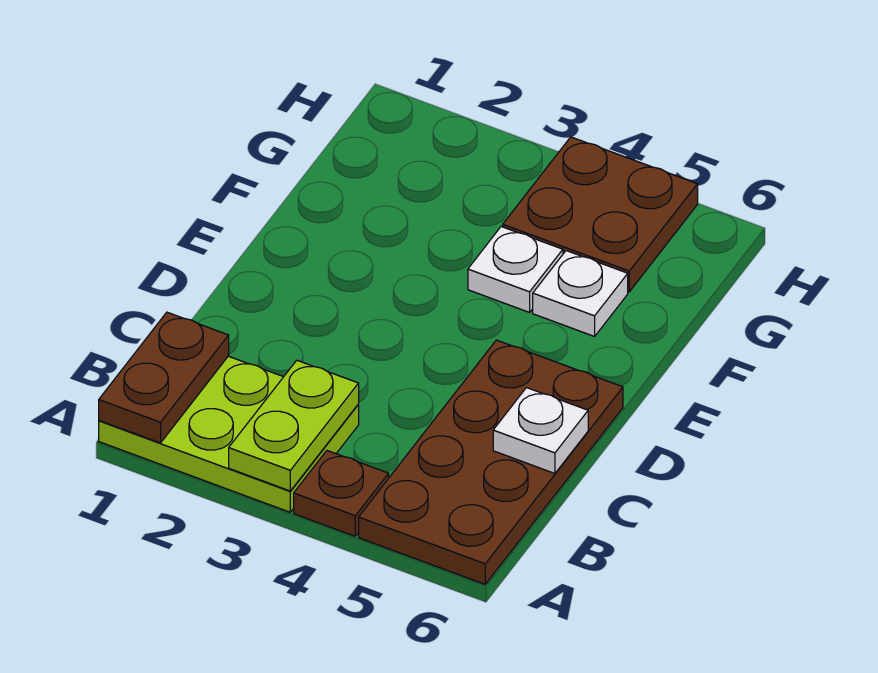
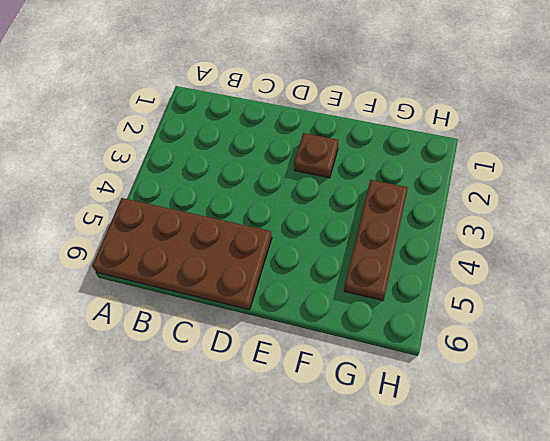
brown plate E2 level 1 -> brown plate A4 level 1
brown plate G3:G5 level 1 -> brown plate G4:H5 level 1
none -> lime plate A1:B3 level 1
none -> white plate F4 level 1

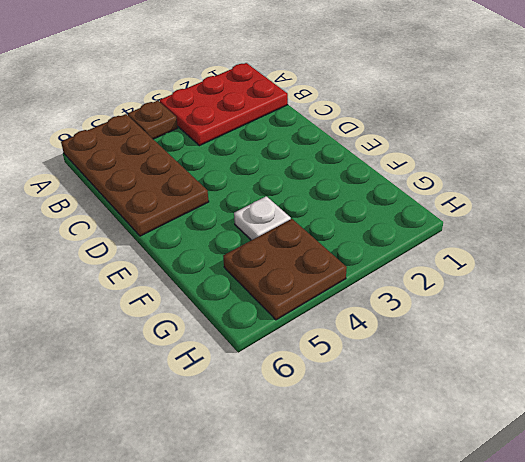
red plate A1:B3 level 1 -> lime plate A1:B3 level 1
none -> white plate F5 level 1
none -> brown plate A1:B1 level 2

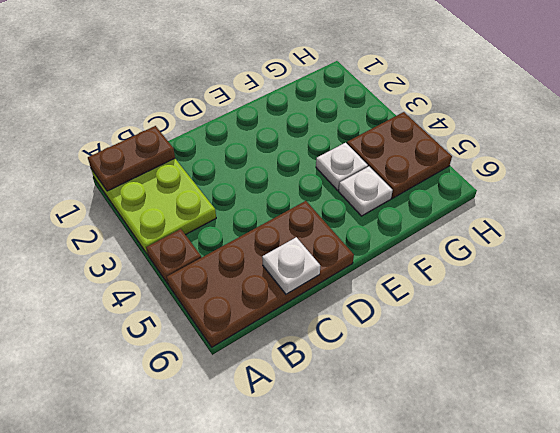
none -> lime plate A3:B3 level 2

